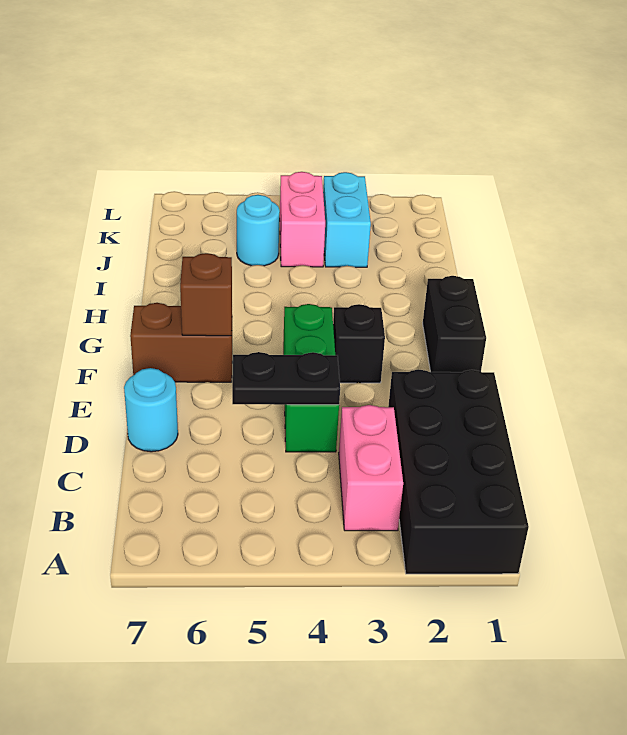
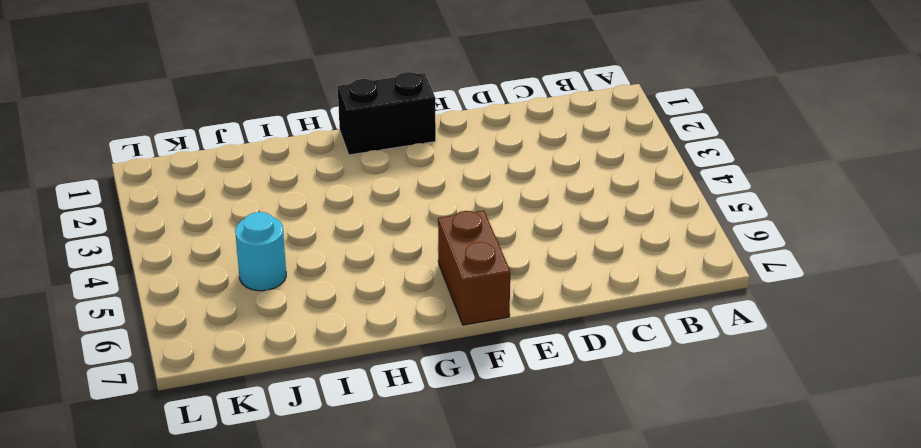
none -> black brick A1:D2 level 1
none -> pink brick B3:C3 level 1
none -> green brick D4:F4 level 1

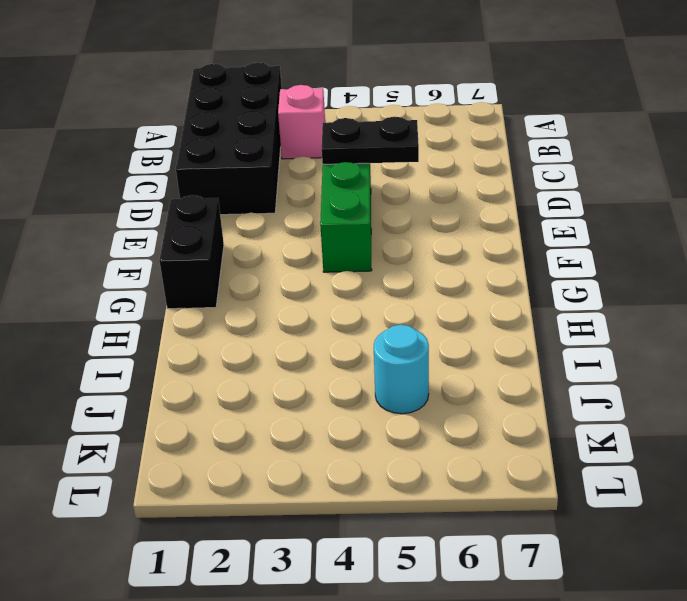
pink brick B3 level 1 -> pink brick B3:C3 level 1
none -> cyan round brick D7 level 1
none -> black brick F3 level 1
none -> brown brick F6:F7 level 1

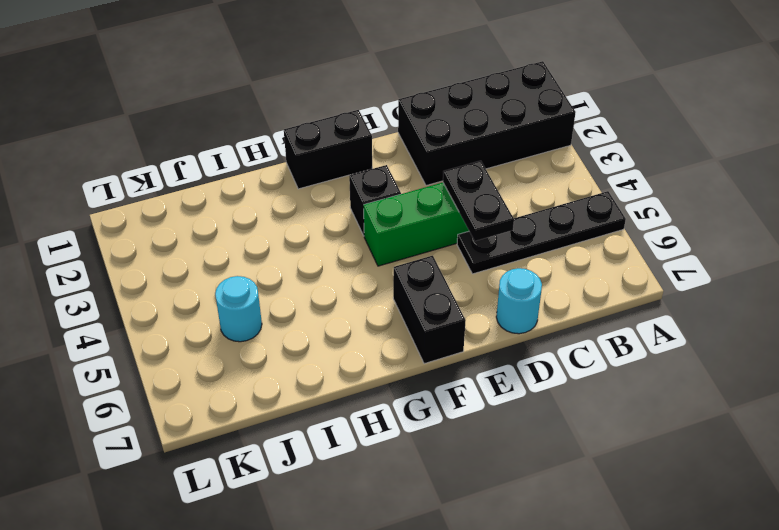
black plate A5:D5 level 1 -> none
black brick F6:F7 level 1 -> brown brick F6:F7 level 1
none -> pink brick B3:C3 level 1
none -> cyan brick J3:K3 level 1
none -> pink brick J4:K4 level 1

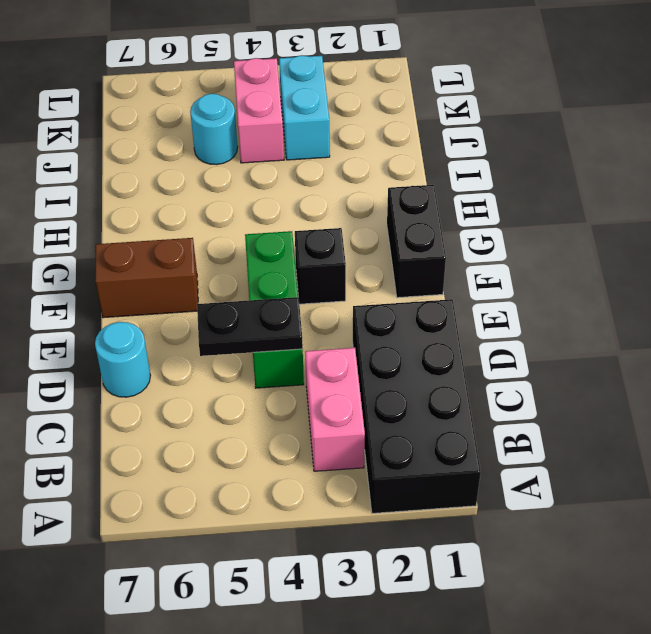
none -> brown brick F6 level 2

